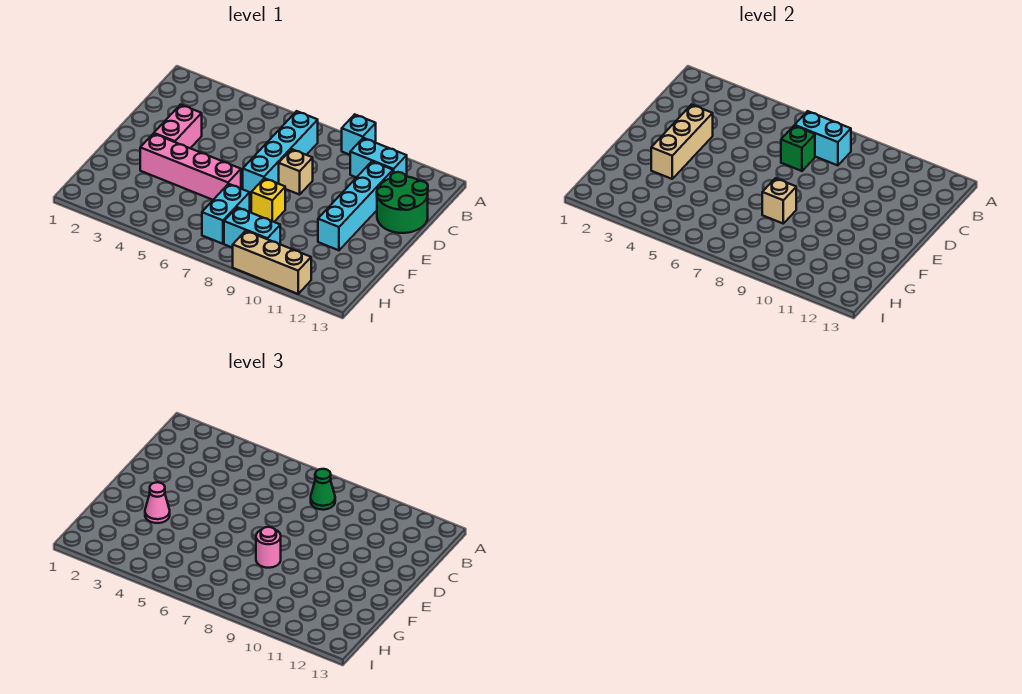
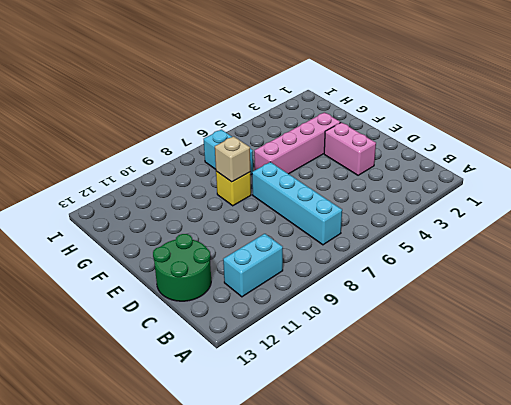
none -> cyan brick A9 level 1
none -> cyan brick C11:F11 level 1
none -> tan brick D8 level 1

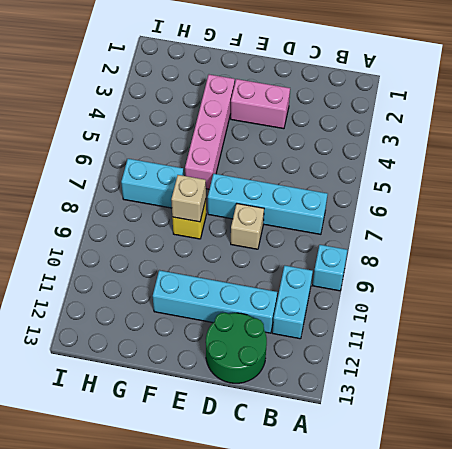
none -> cyan brick H8:H9 level 1
none -> tan brick I9:I11 level 1
none -> cyan brick B7:B8 level 2

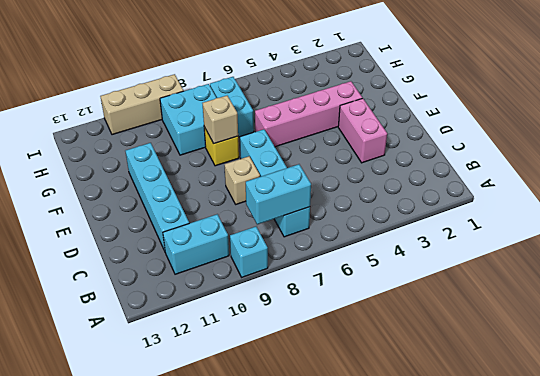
cyan brick G8:H9 level 1 -> cyan brick H8:H9 level 1
none -> green round brick C12:D13 level 1
none -> green brick C7 level 2
none -> tan brick D3:F3 level 2

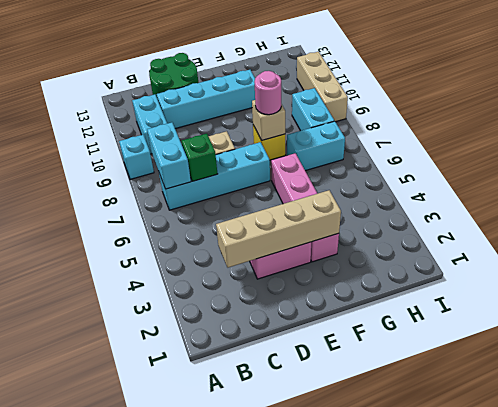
tan brick C3:F3 level 2 -> tan brick D3:F3 level 2
none -> green cone B8 level 3
none -> pink cone F3 level 3

